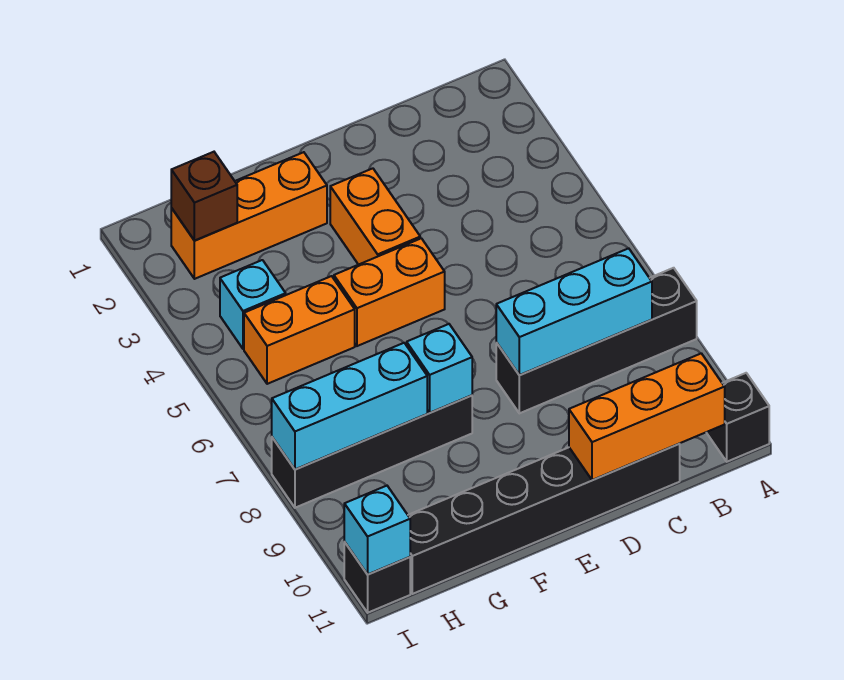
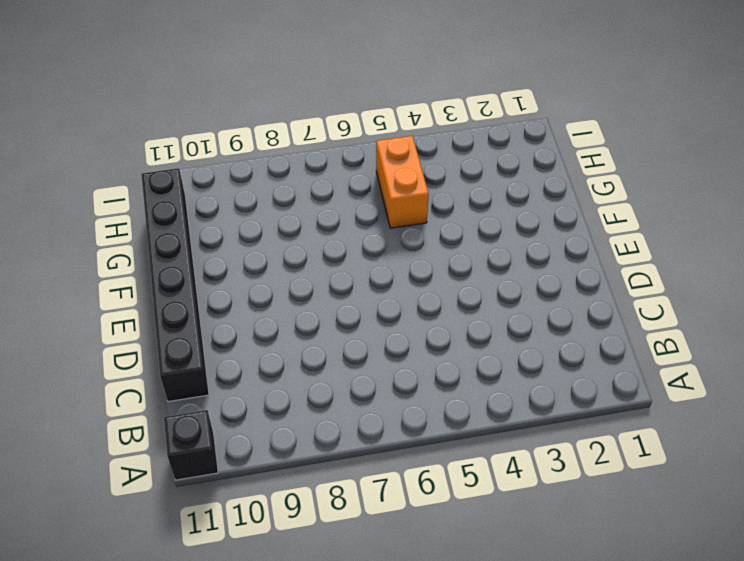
none -> black brick A8:D8 level 1
none -> orange brick E3:E4 level 1
none -> orange brick E5:F5 level 1

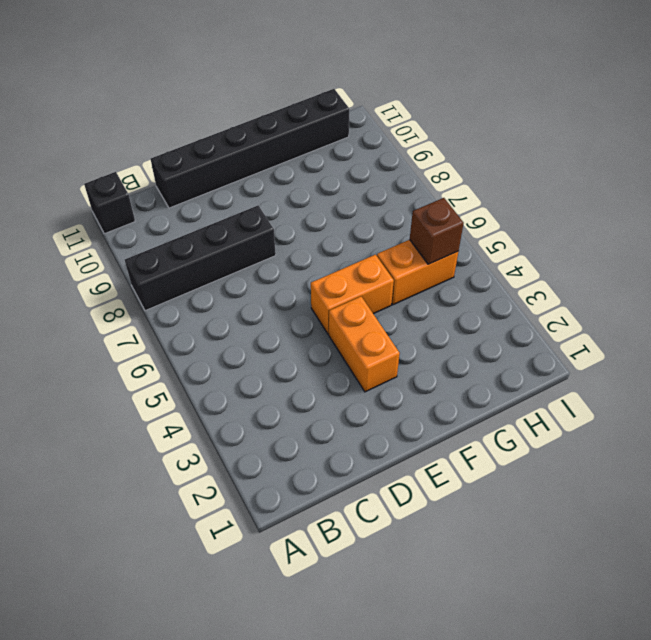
brown brick H5 level 2 -> brown brick H2 level 2
none -> orange brick F2:H2 level 1
none -> black brick F8:I8 level 1
none -> cyan brick H4 level 1

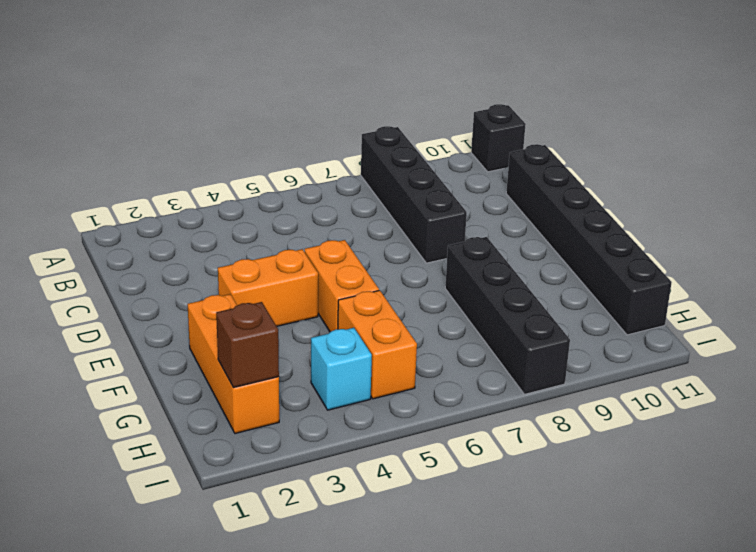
none -> black brick I11 level 1
none -> cyan brick B8:D8 level 2
none -> orange brick B11:D11 level 2

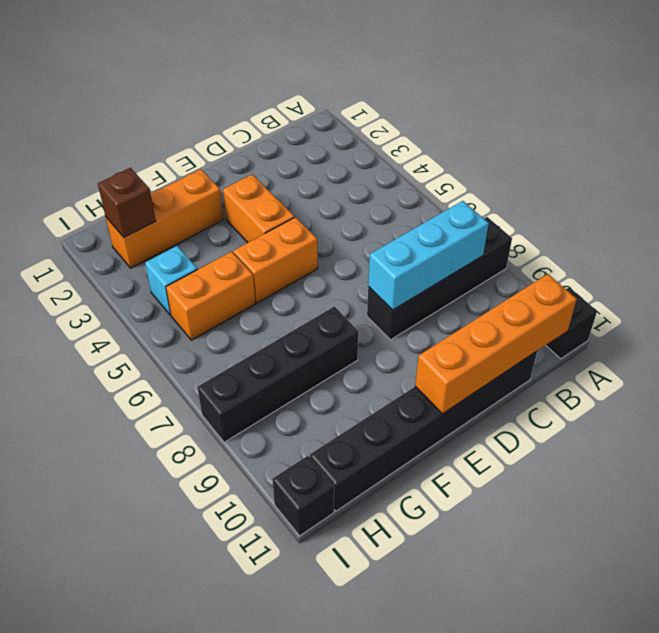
orange brick B11:E11 level 2 -> orange brick B11:D11 level 2
none -> cyan brick F8 level 2
none -> cyan brick G8:I8 level 2
none -> cyan brick I11 level 2

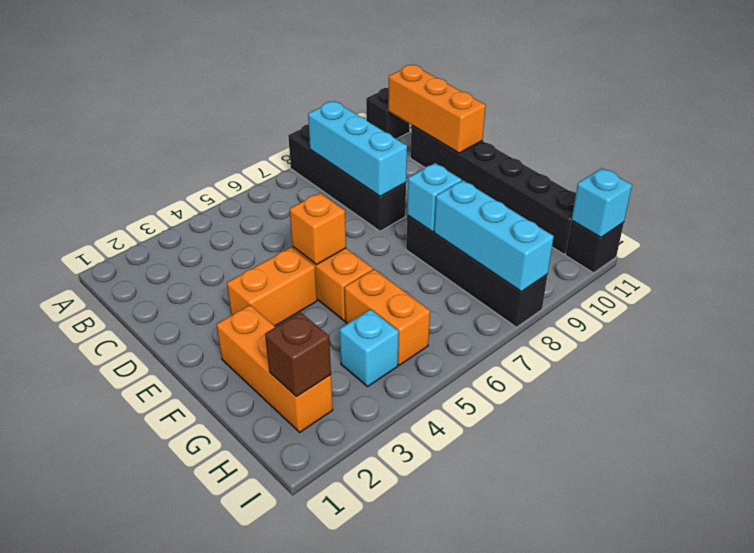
orange brick E5 level 2 -> none

